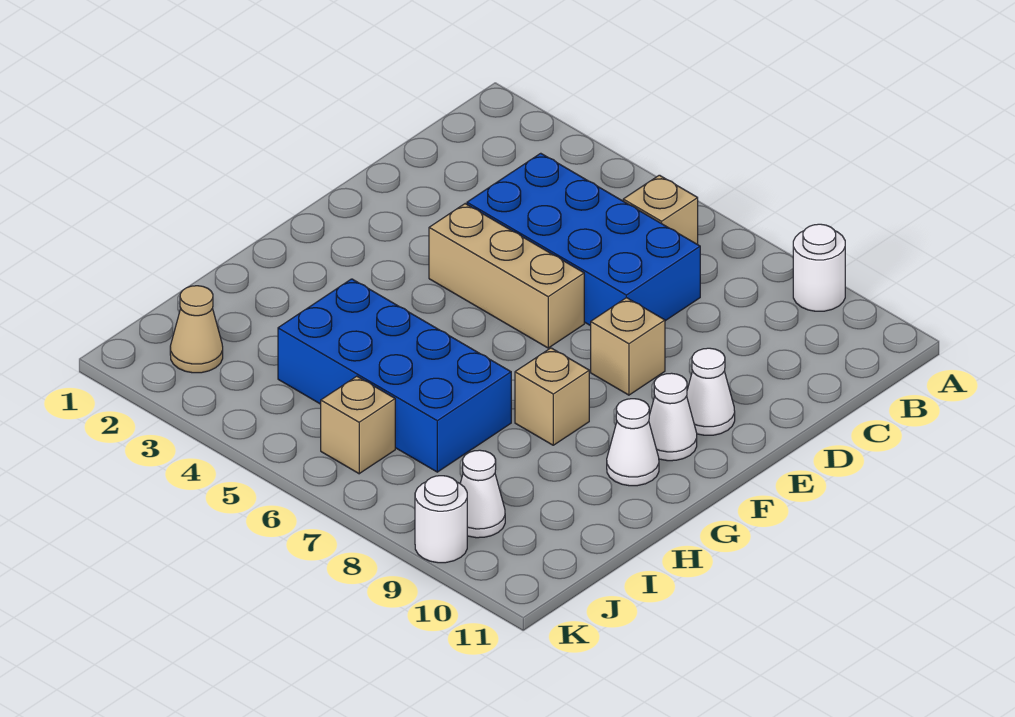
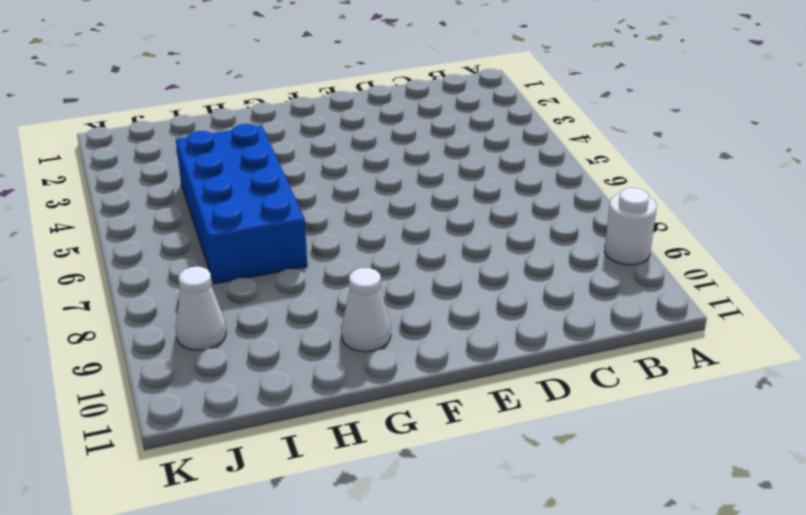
none -> tan brick B6 level 1
none -> blue brick C4:D7 level 1
none -> tan brick E4:E6 level 1

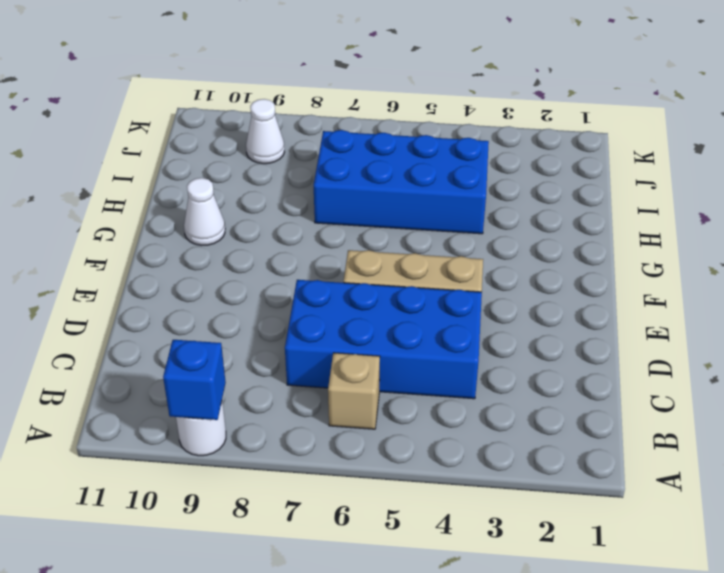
blue brick A9 level 2 -> none
none -> tan brick E8 level 1
none -> white cone E10 level 1
none -> white cone F10 level 1

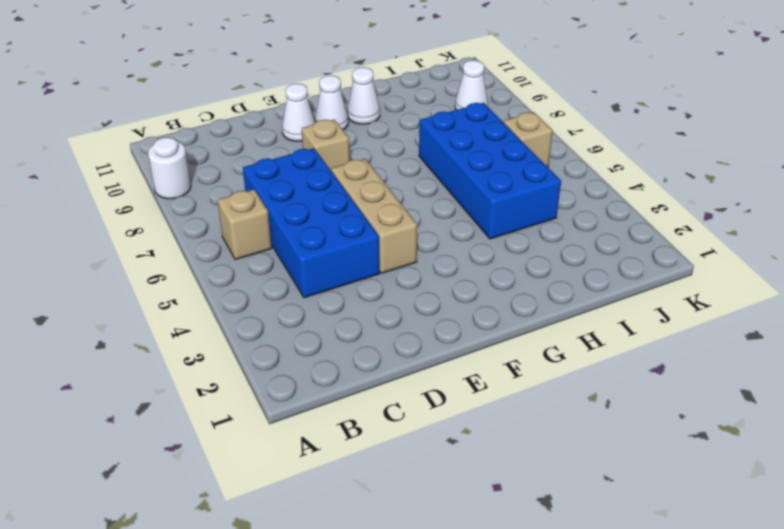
none -> tan brick G8 level 1
none -> tan cone J2 level 1
none -> white round brick K9 level 1

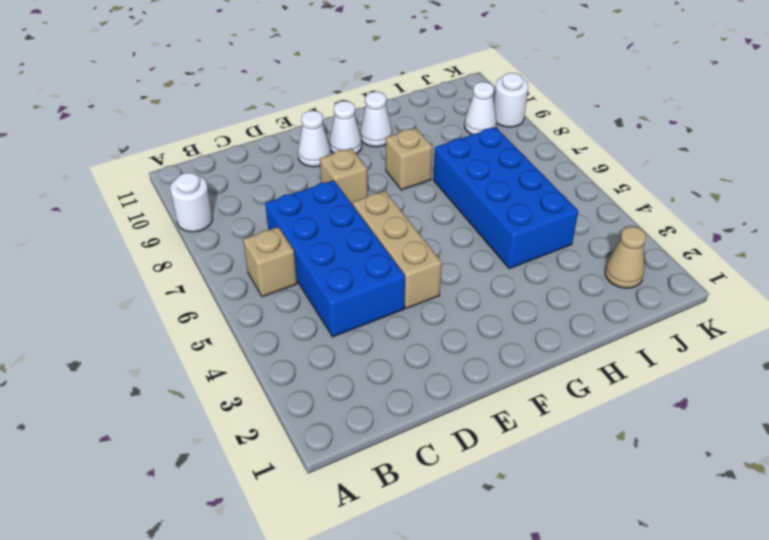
none -> tan brick J6 level 1

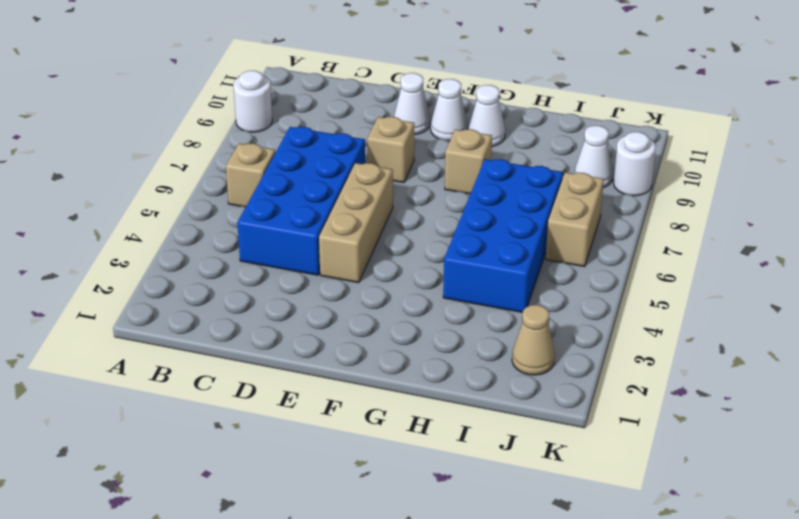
tan brick J6:J7 level 1 -> tan brick J6 level 1

